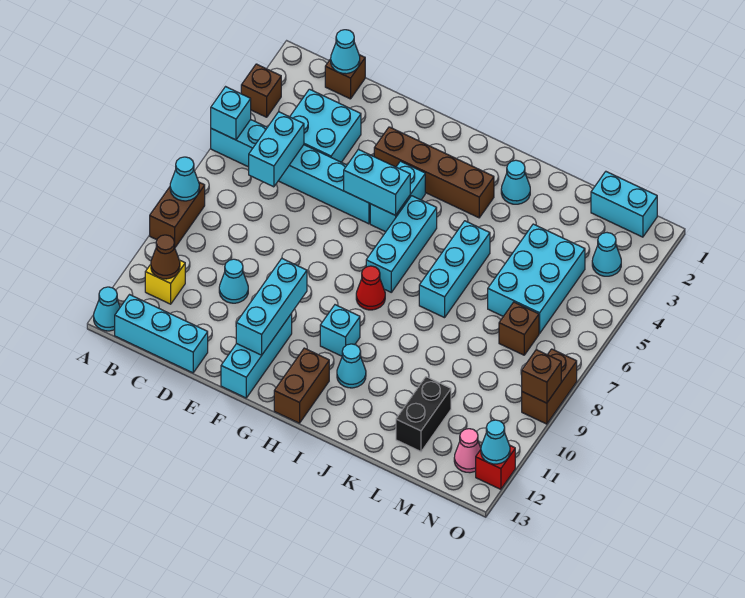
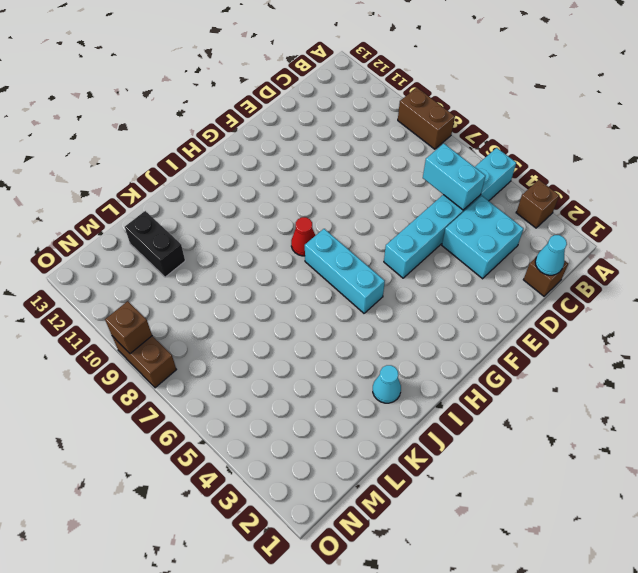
none -> cyan cone A13 level 1
none -> yellow brick B11 level 1
none -> cyan brick B13:D13 level 1
none -> cyan cone D10 level 1

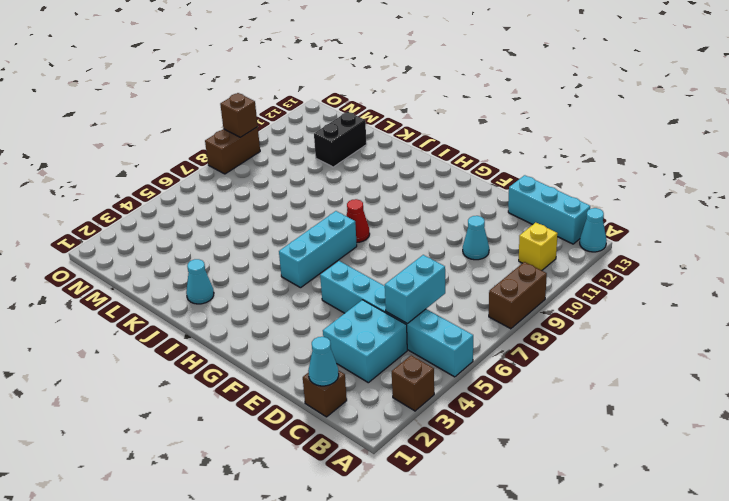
none -> brown brick F3:I3 level 1
none -> cyan brick F11:F13 level 1
none -> cyan brick G4:G5 level 1
none -> cyan brick H10 level 1

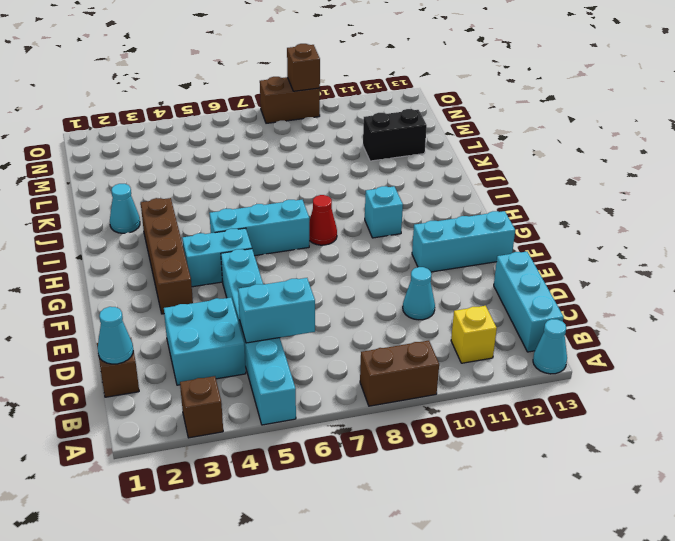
none -> brown brick H12:H13 level 1
none -> cyan cone I11 level 1
none -> cyan brick J5:J7 level 1
none -> cyan brick L4:M6 level 1

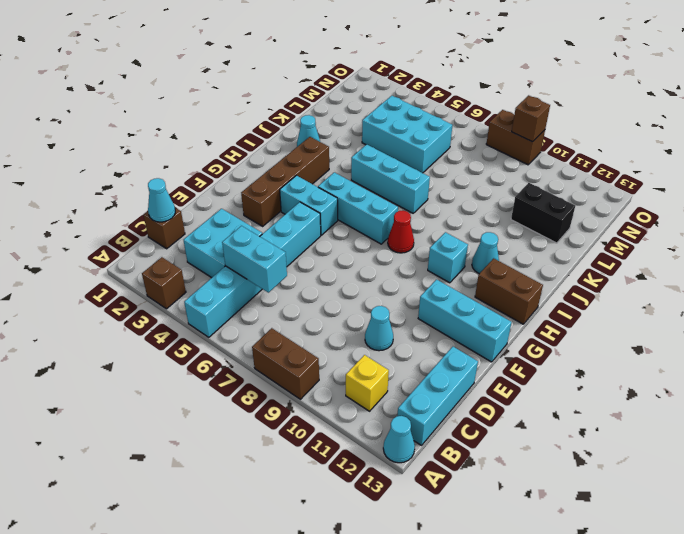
none -> cyan brick M1:N1 level 1
none -> brown brick M7 level 1
none -> cyan cone N3 level 1
none -> pink cone N12 level 1

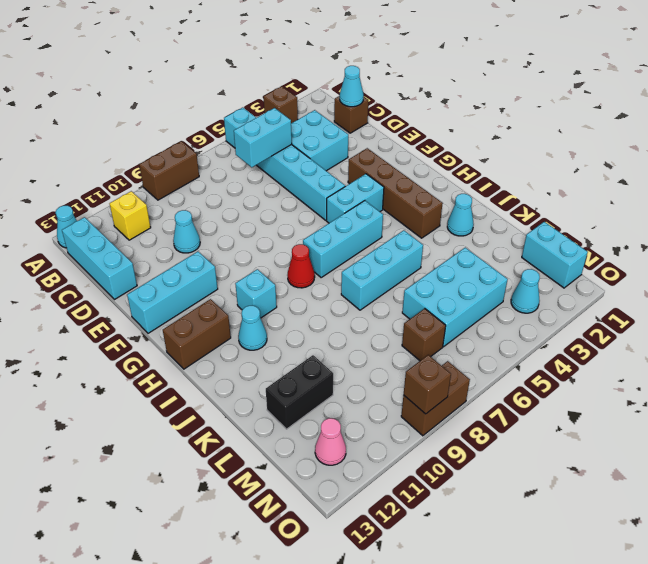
none -> red brick O12 level 1
none -> cyan brick A5 level 2
none -> cyan cone A8 level 2
none -> brown cone B11 level 2

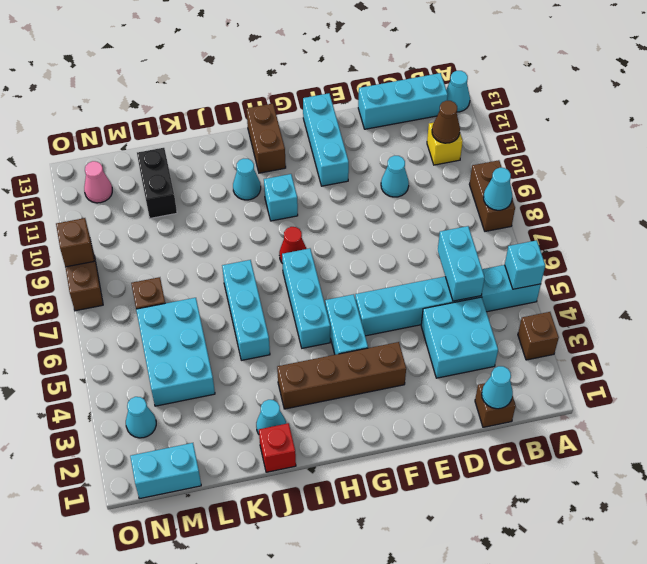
red brick J1 level 1 -> red brick O12 level 1
none -> cyan brick F5:G5 level 2
none -> cyan brick F10:F12 level 2
none -> cyan cone O12 level 2

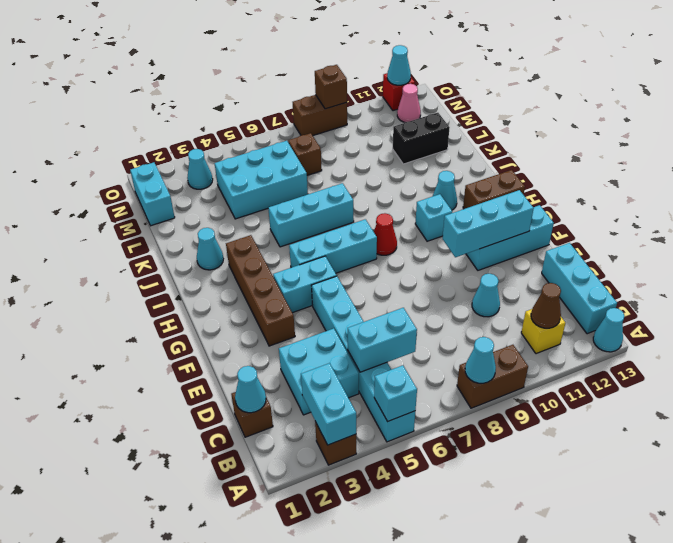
cyan brick A3:B3 level 2 -> cyan brick F5:G5 level 2

